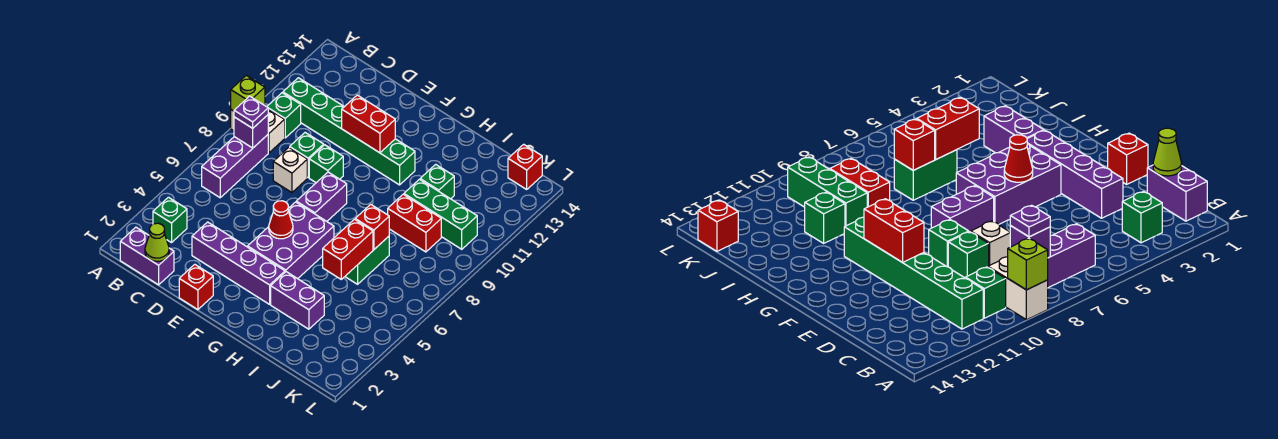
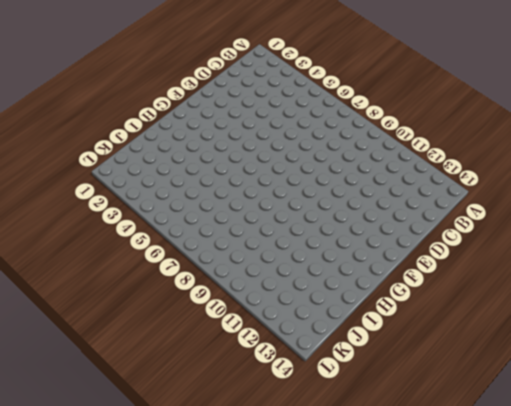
none -> white brick A9:B9 level 1
none -> purple brick B1:C1 level 1
none -> green brick B3 level 1

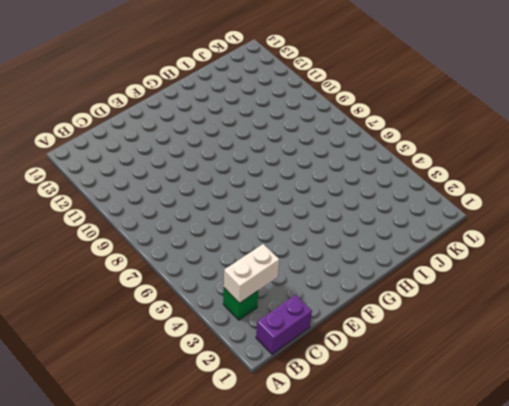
white brick B3:C3 level 2 -> white brick A9:B9 level 1
none -> purple brick B6:B8 level 1
none -> green brick B10 level 1
none -> green brick B11:G11 level 1

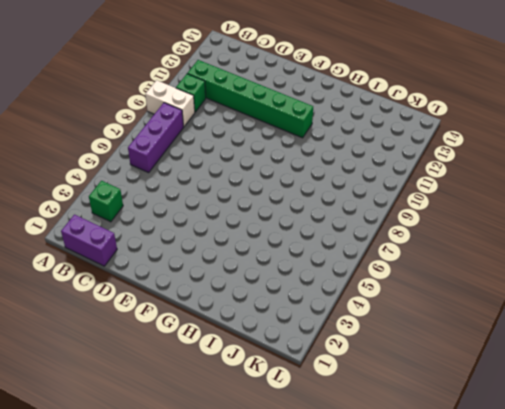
none -> purple brick D3:G3 level 1
none -> white brick D8 level 1
none -> green brick D9 level 1

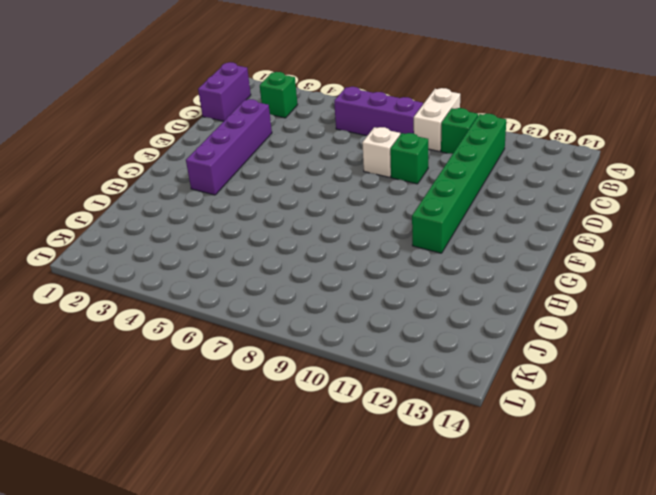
none -> red brick E1 level 1
none -> green brick E9 level 1
none -> purple brick F4:G6 level 1

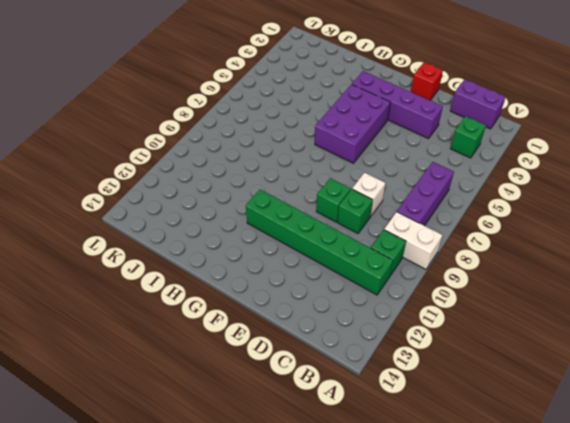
none -> purple brick F7:F8 level 1
none -> purple brick H3:I3 level 1
none -> green brick I6:I7 level 1

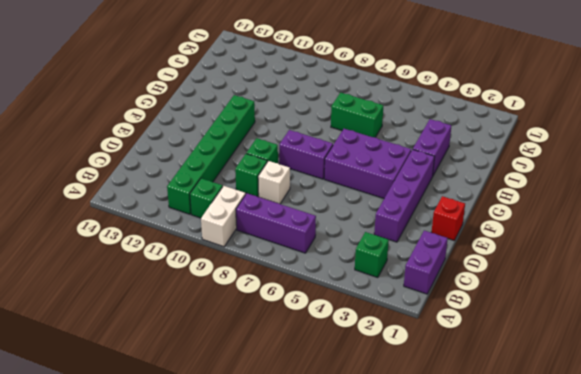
none -> red brick I9:J9 level 1
none -> green brick I10:K10 level 1
none -> green brick I11 level 1

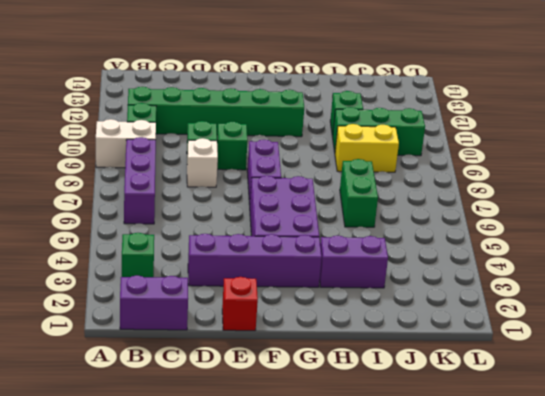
yellow brick I9:J9 level 1 -> red brick I9:J9 level 1
none -> red brick K14 level 1
none -> lime brick A9 level 2
none -> purple brick B8 level 2

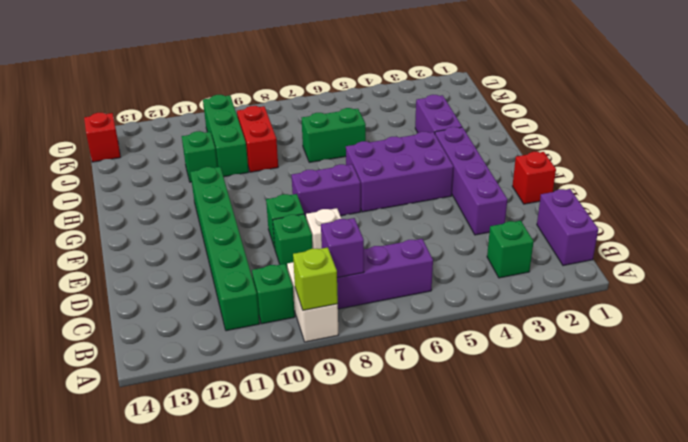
none -> lime cone C1 level 2
none -> red brick E11:F11 level 2
none -> red cone F5 level 2

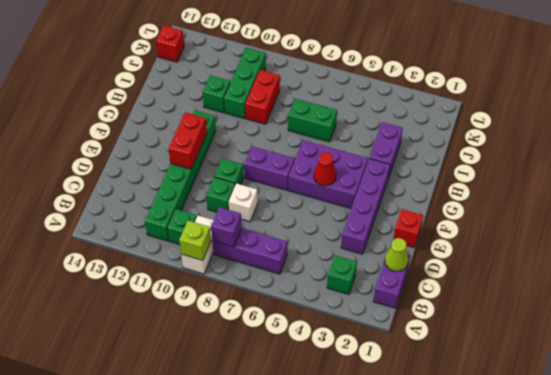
none -> red brick I5:I6 level 2
none -> red brick I7 level 2
none -> purple plate B8 level 3

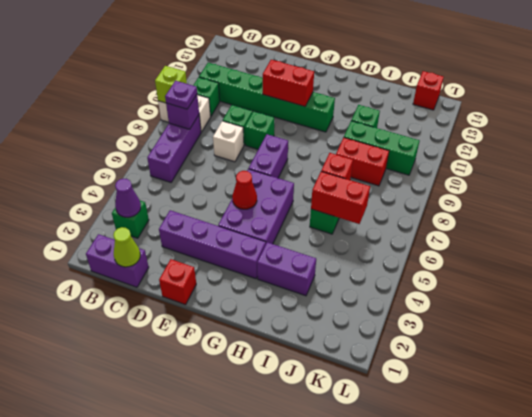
purple cone B3 level 2 -> none
red brick I6:J6 level 2 -> red brick I5:I6 level 2

